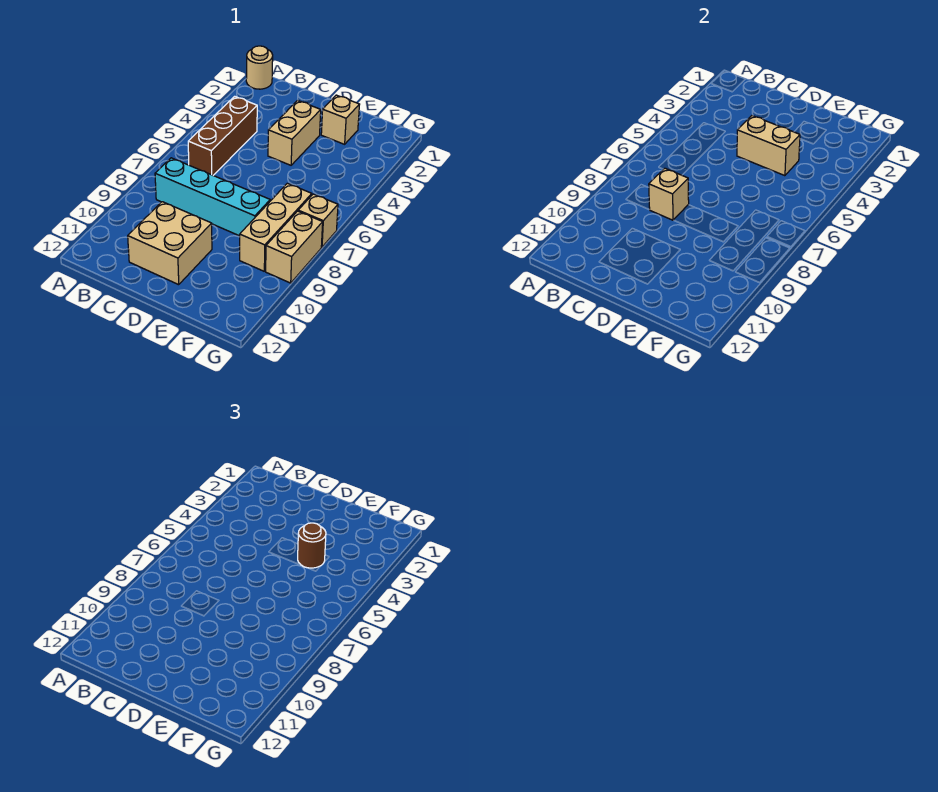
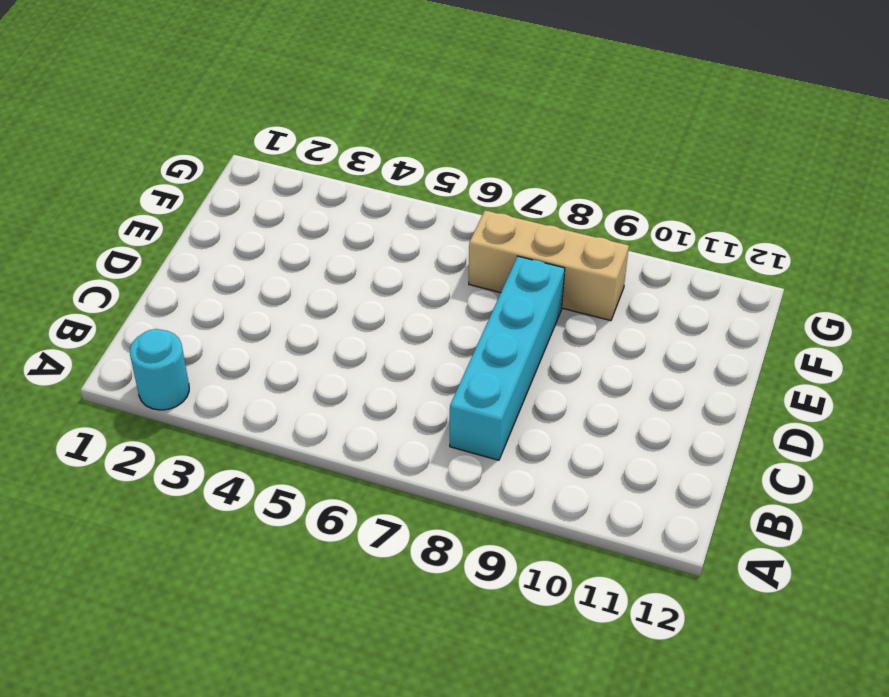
cyan round brick A2 level 1 -> none
none -> tan round brick A1 level 1
none -> brown brick B4:B6 level 1
none -> tan brick C10:D11 level 1

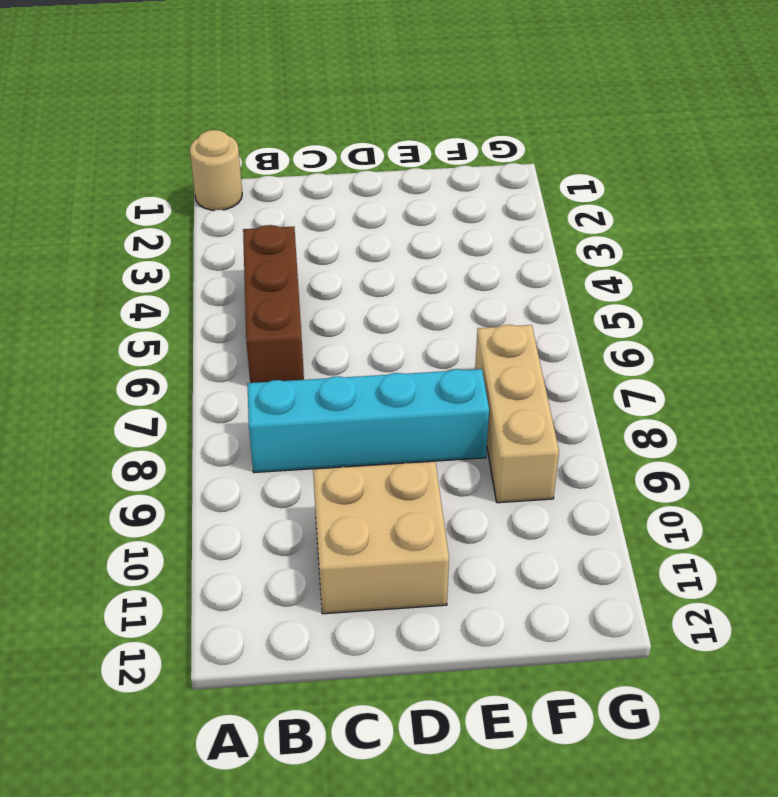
none -> tan brick D3:D4 level 1
none -> tan brick E2 level 1
none -> tan brick G7 level 1

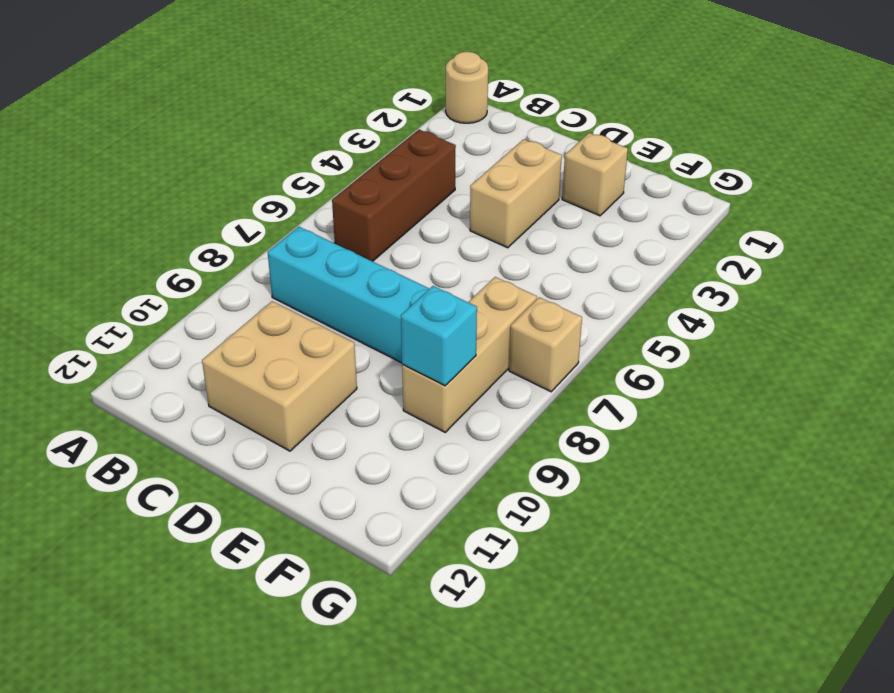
cyan brick F9 level 2 -> none
none -> tan brick G8:G9 level 1
none -> tan brick C8 level 2
none -> tan brick D4:E4 level 2

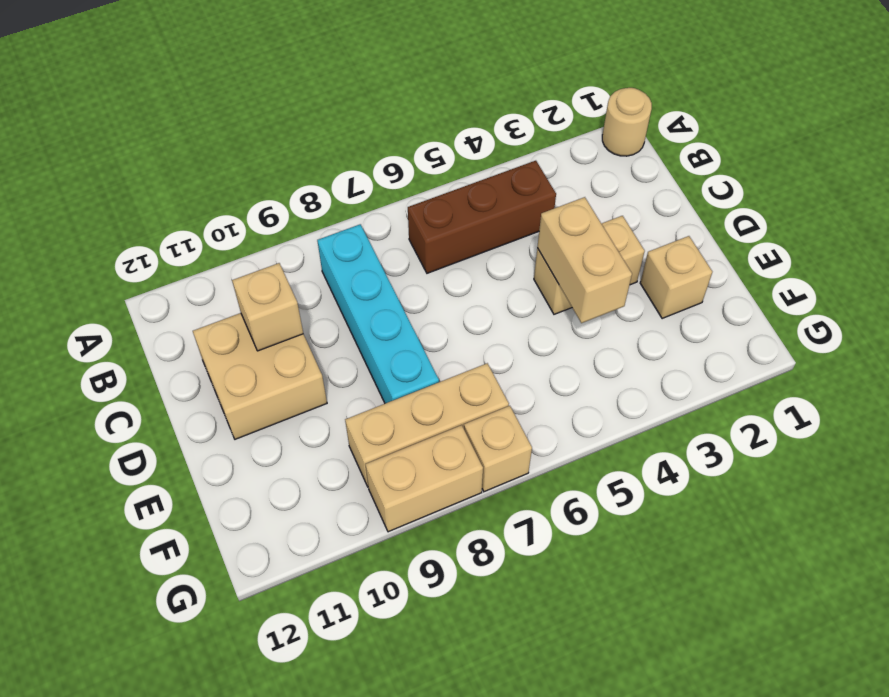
tan brick C10 level 2 -> tan brick C8 level 2
none -> brown round brick E4 level 3

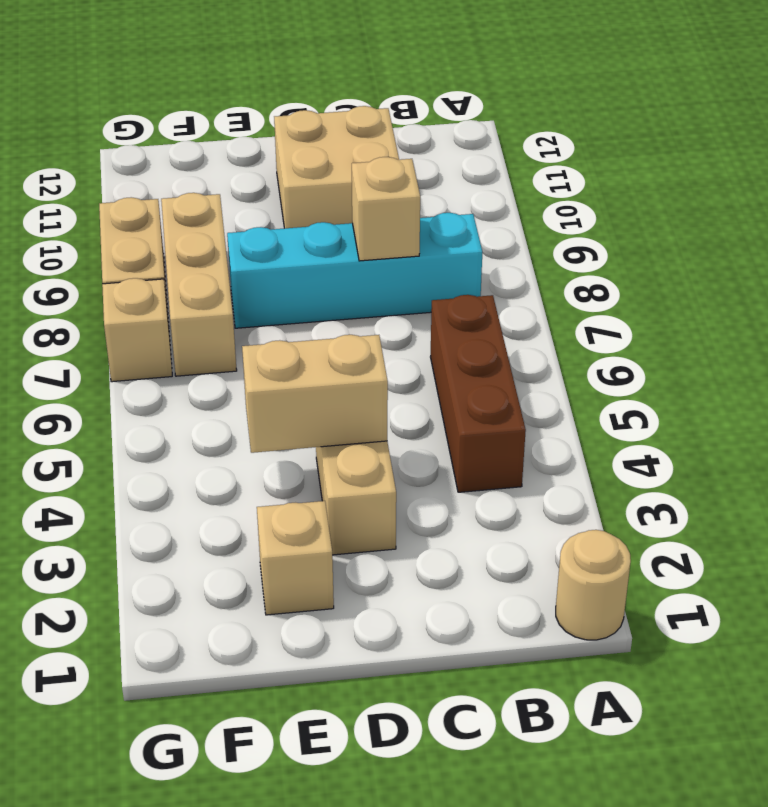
none -> brown round brick E4 level 3

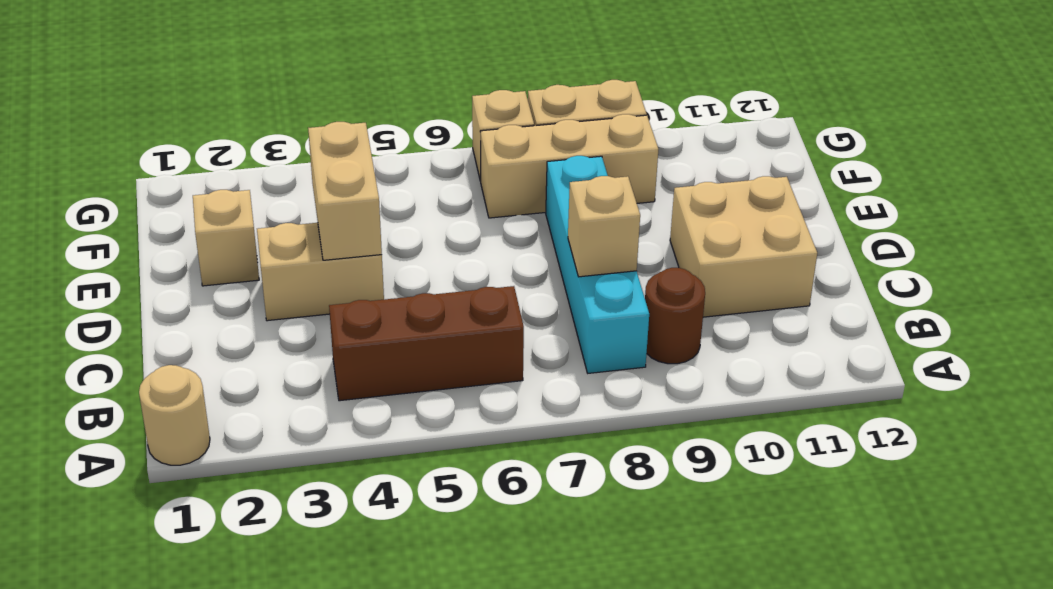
brown round brick B9 level 1 -> brown round brick E4 level 3

